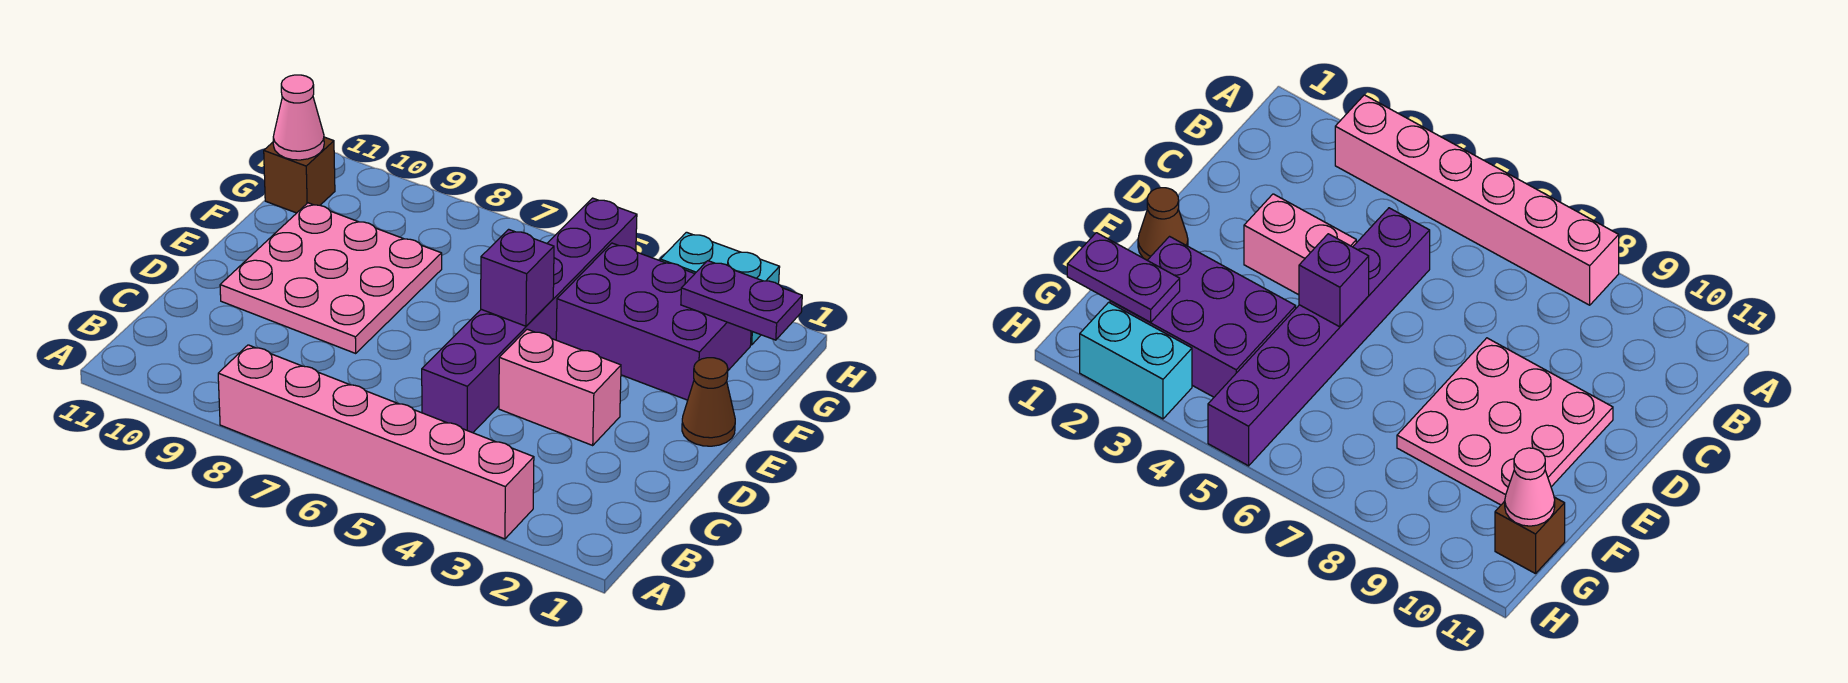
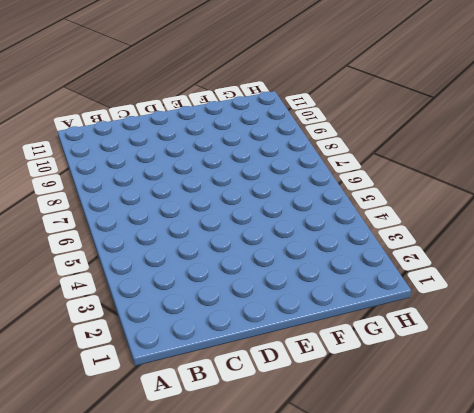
none -> pink brick A3:A8 level 1
none -> purple brick C5:H5 level 1

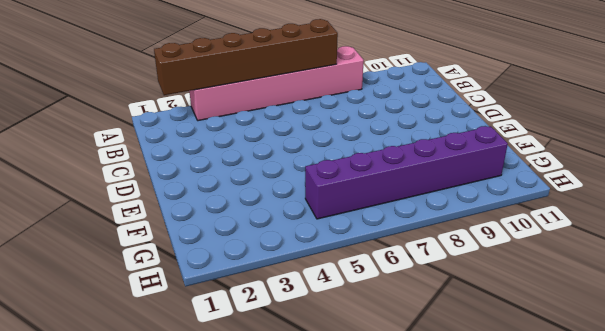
brown brick A2:A7 level 2 -> none
purple brick G5:G10 level 1 -> purple brick C5:H5 level 1
none -> pink brick D3:D4 level 1
none -> pink plate D8:F10 level 1

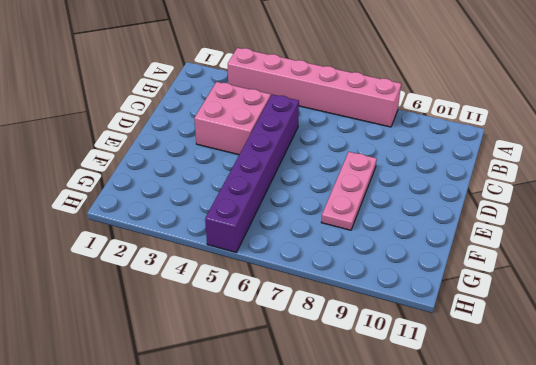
pink brick C3:D4 level 1 -> pink brick D3:D4 level 1
pink plate D8:F8 level 1 -> pink plate D8:F10 level 1
none -> brown cone E1 level 1
none -> purple brick F2:G4 level 1

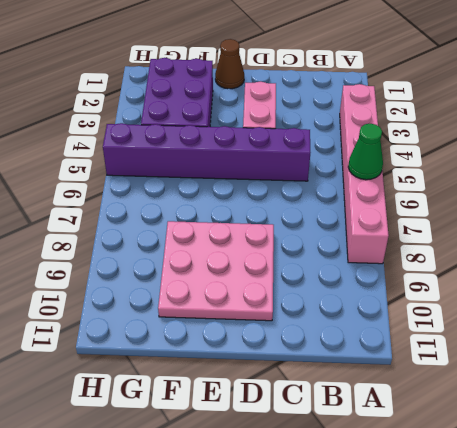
green cone A6 level 2 -> none
none -> brown brick G11 level 1
none -> cyan brick H2:H3 level 1

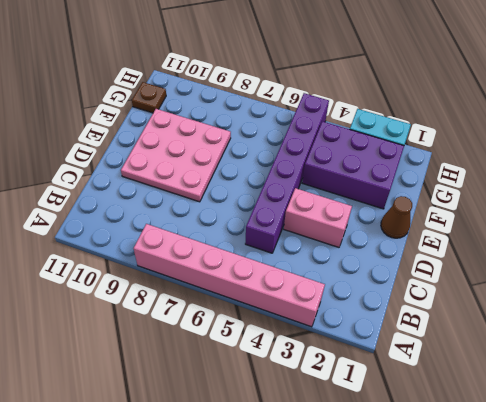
brown plate G11 level 1 -> brown brick G11 level 1
none -> purple brick E5 level 2
none -> purple plate G1:G2 level 2

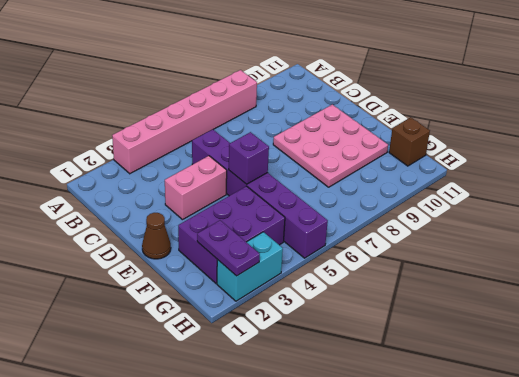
purple plate G2:H2 level 2 -> purple plate G1:G2 level 2
none -> pink cone G11 level 2

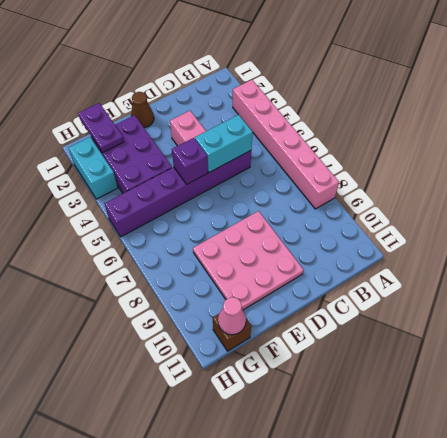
cyan brick C5:D5 level 2 -> none

